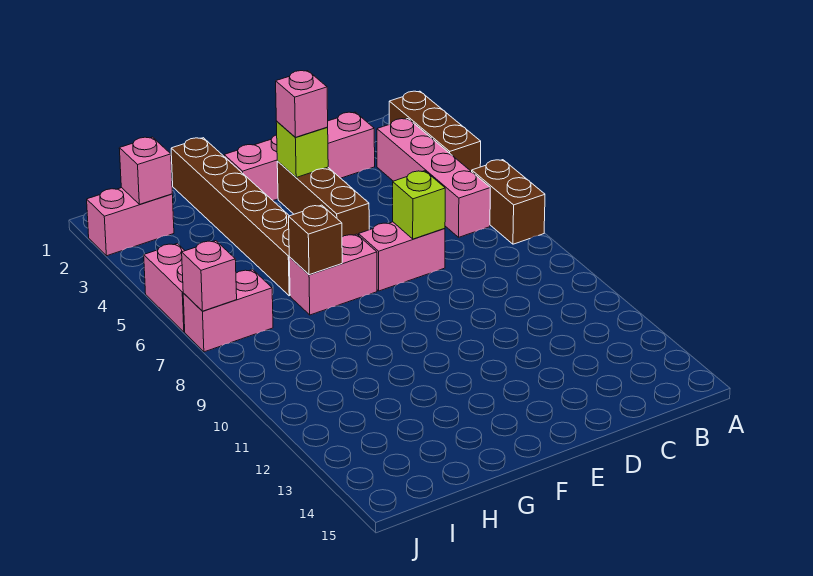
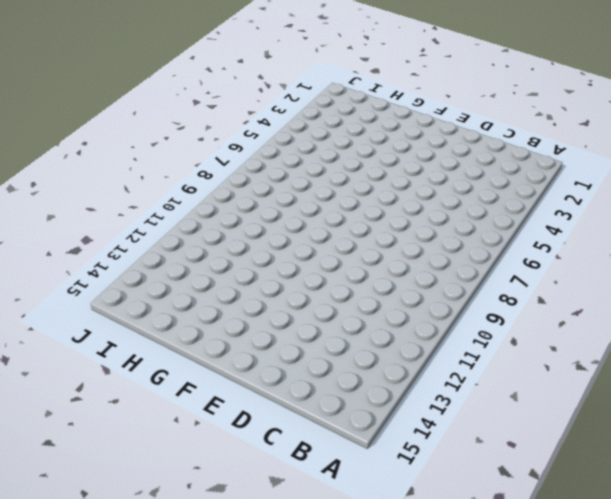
none -> brown brick A2:A4 level 1
none -> brown brick A6:A7 level 1
none -> pink brick B3:B6 level 1

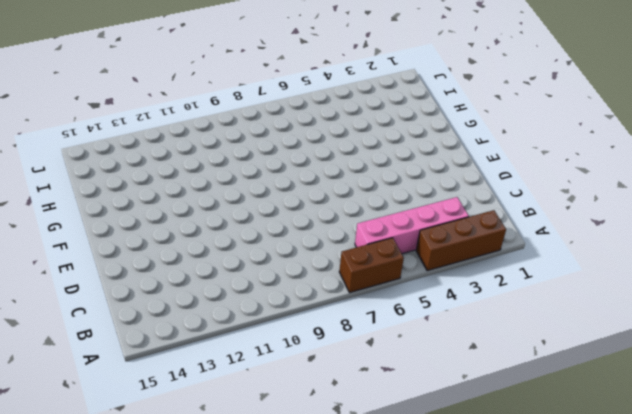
none -> pink brick C2:F2 level 1
none -> pink brick D7:E7 level 1
none -> brown brick E3:E5 level 1

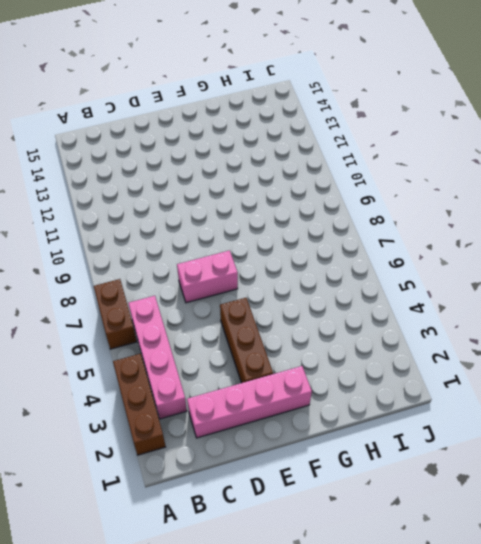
none -> pink brick F7:G7 level 1
none -> brown brick G1:G6 level 1
none -> pink brick I2:J2 level 1

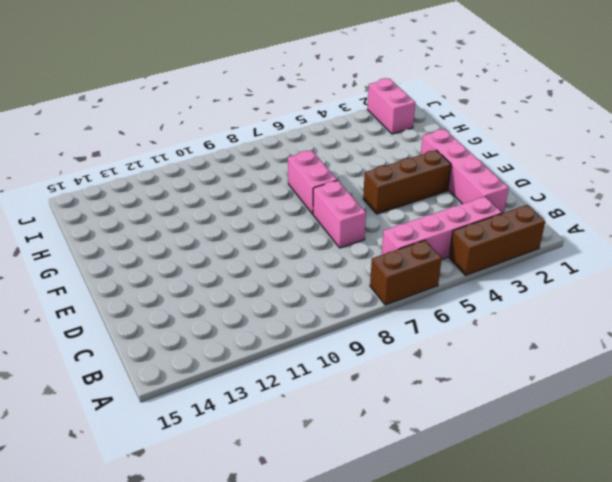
none -> brown brick G1:G6 level 1
none -> pink brick I7:J7 level 1
none -> pink brick J5:J6 level 1

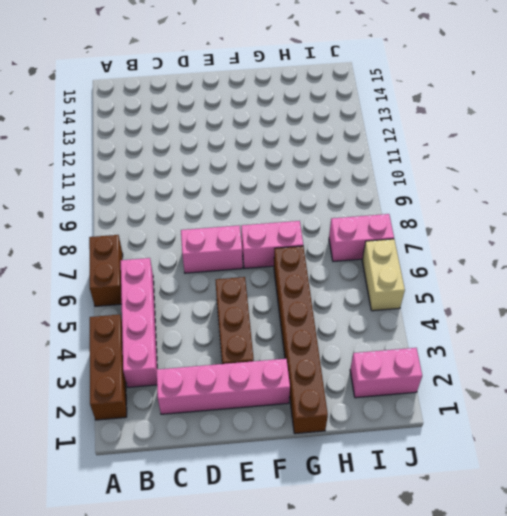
tan brick J5:J6 level 1 -> pink brick J5:J6 level 1
none -> lime brick D7 level 2
none -> lime brick E3 level 2
none -> brown brick G7 level 2

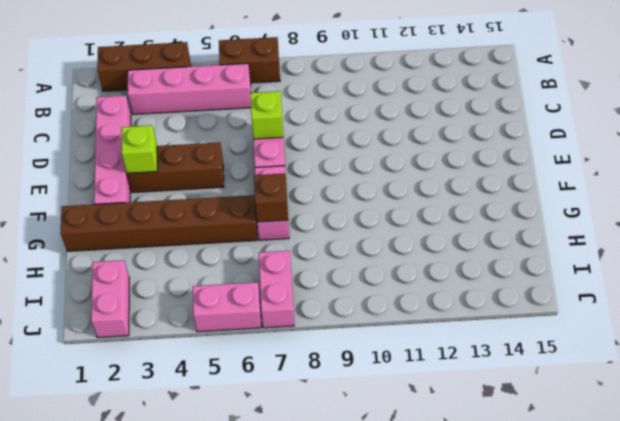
none -> pink brick I2 level 2
none -> pink brick J7 level 2
none -> pink brick E3 level 3

